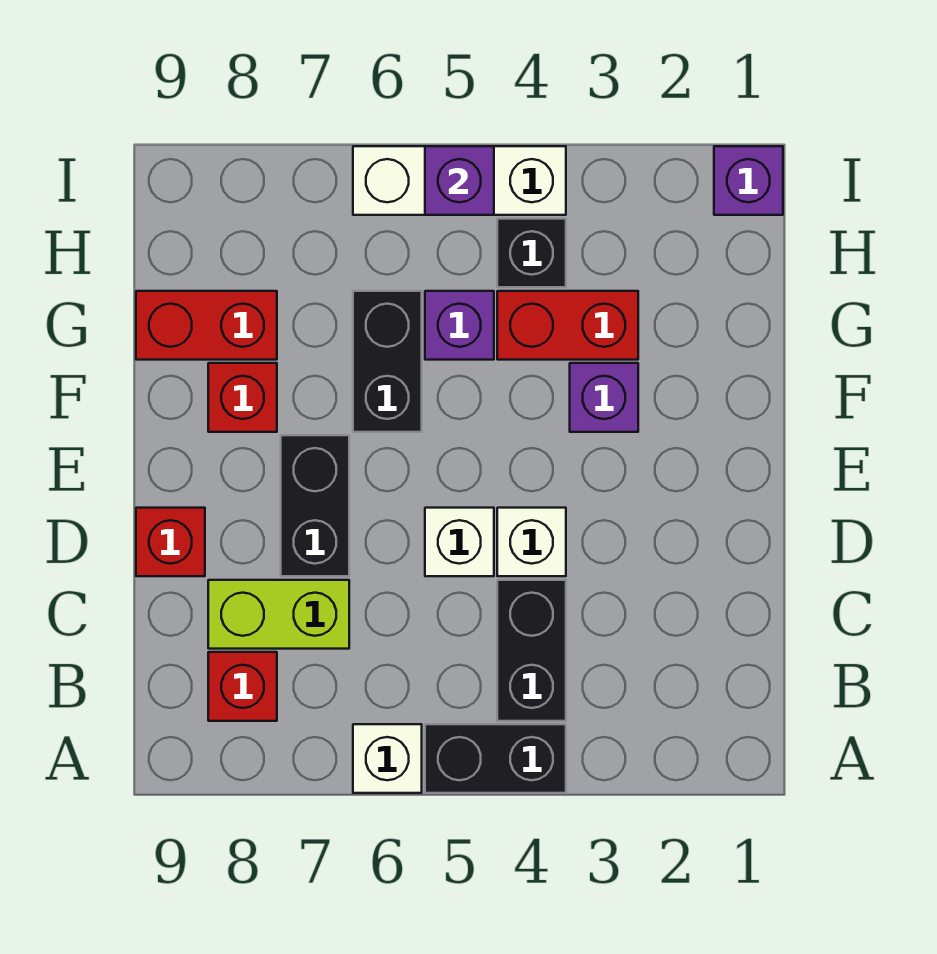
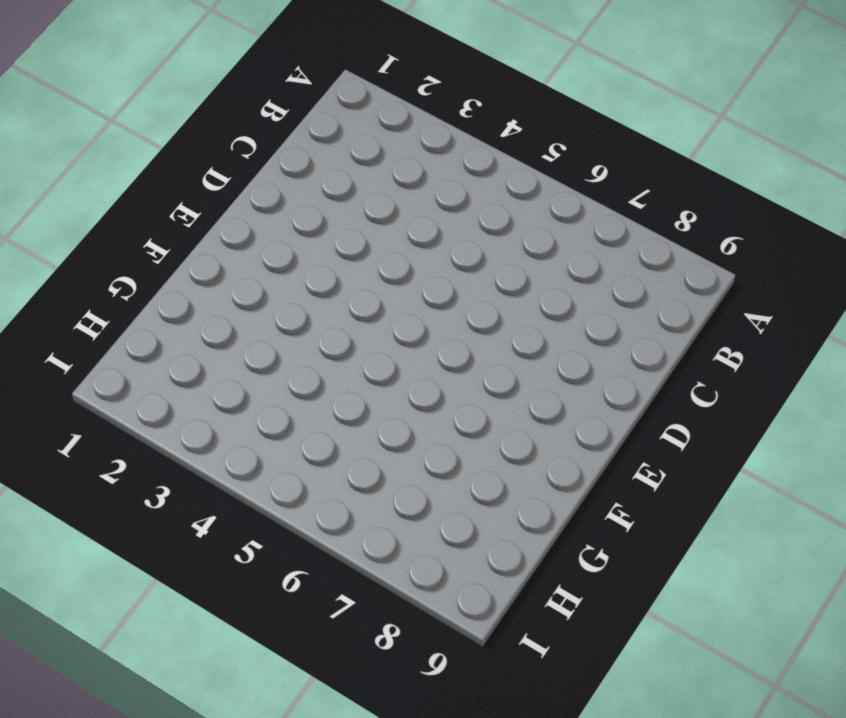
none -> black brick A4:A5 level 1
none -> white brick A6 level 1
none -> black brick B4:C4 level 1

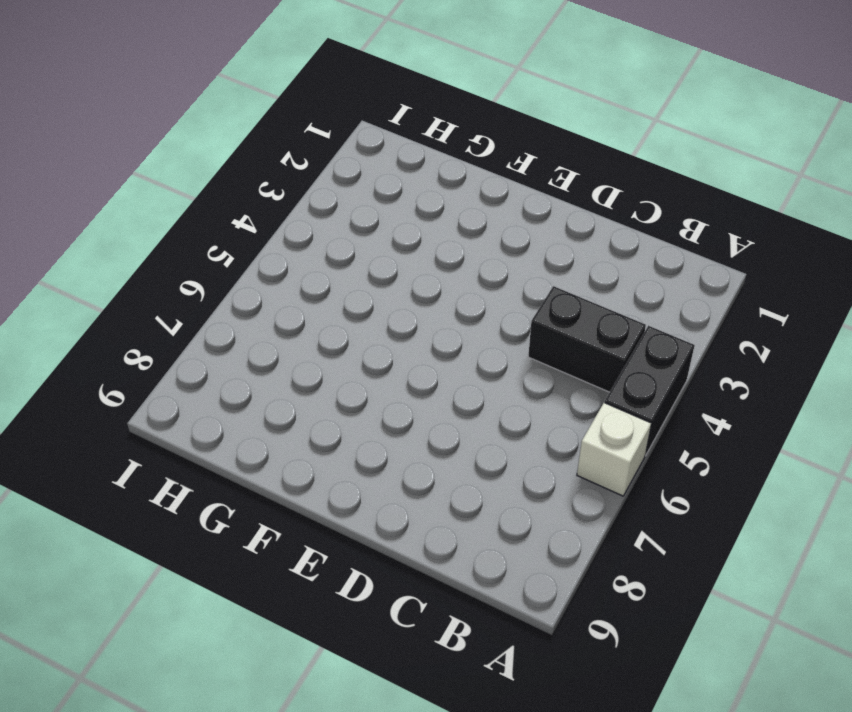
none -> red brick B8 level 1
none -> lime brick C7:C8 level 1
none -> white brick D4 level 1

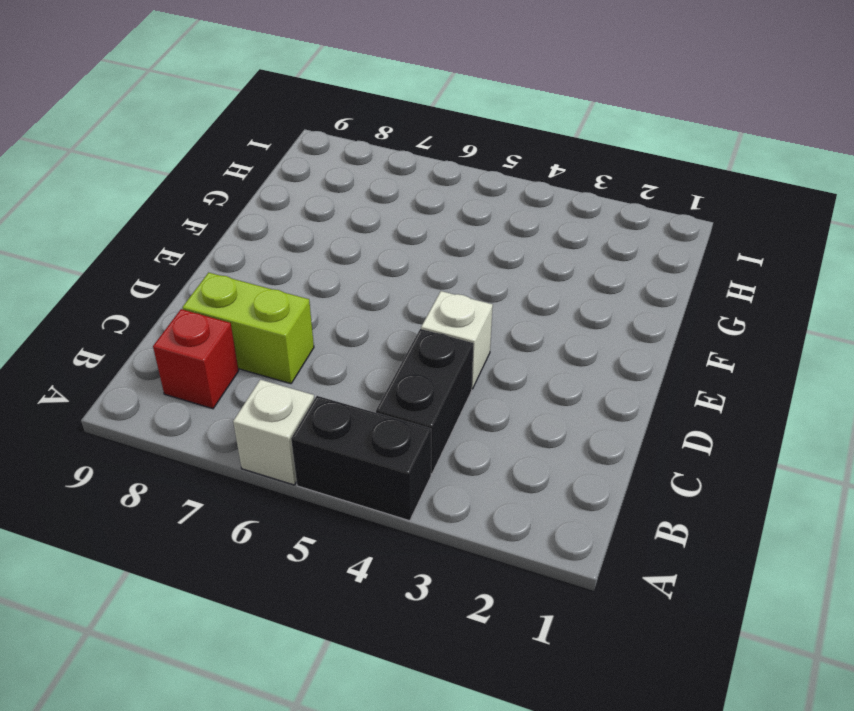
none -> white brick D5 level 1
none -> black brick D7:E7 level 1
none -> red brick D9 level 1

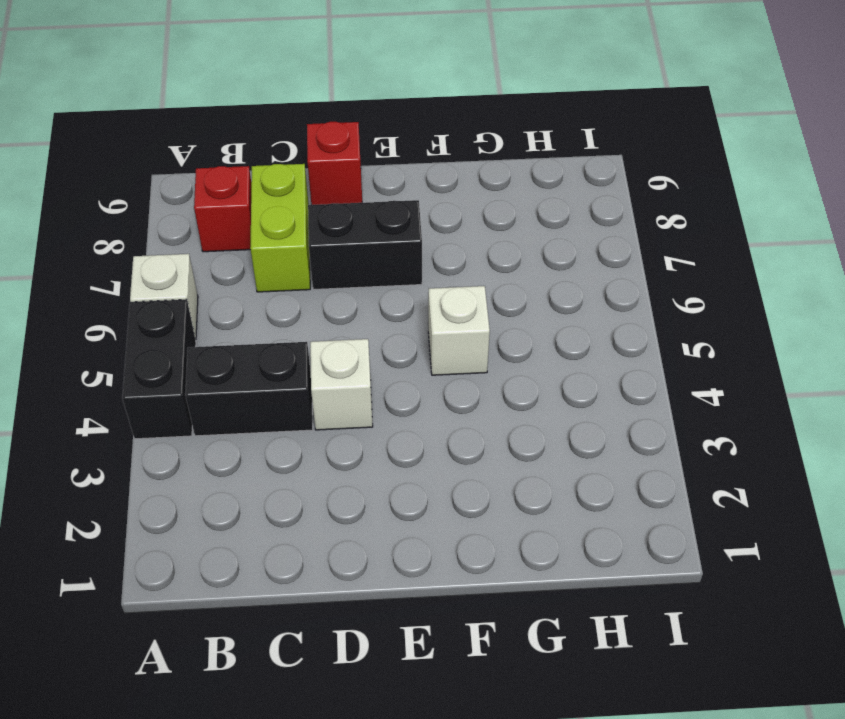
white brick F5 level 1 -> white brick D5 level 1
none -> purple brick F3 level 1
none -> black brick F6:G6 level 1
none -> red brick F8 level 1

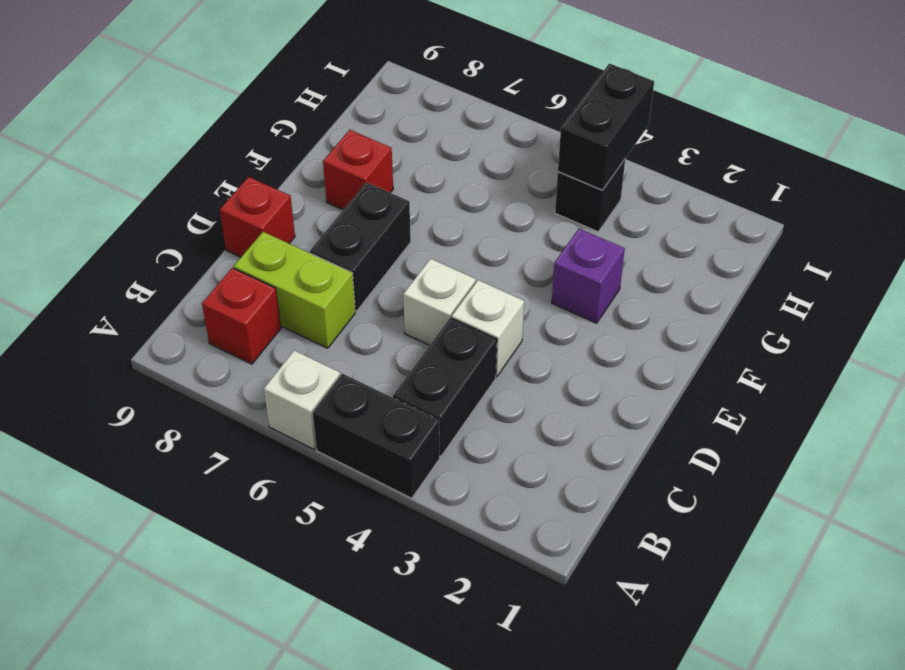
black brick H4:I4 level 2 -> black brick F6:G6 level 1
none -> red brick G3:G4 level 1
none -> purple brick G5 level 1
none -> red brick G8:G9 level 1

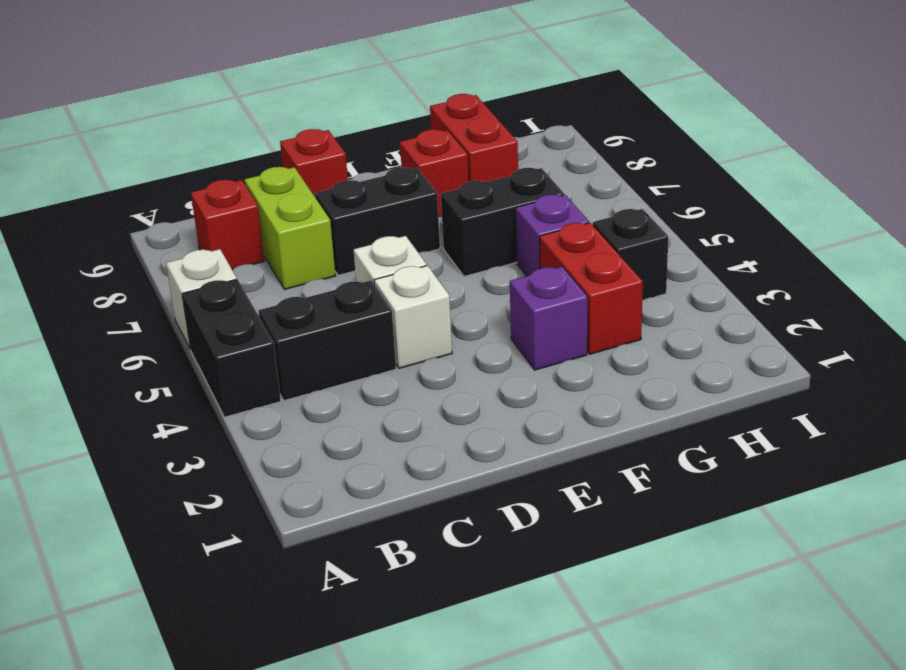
none -> purple brick I1 level 1
none -> white brick I4:I6 level 1
none -> purple brick I5 level 2

